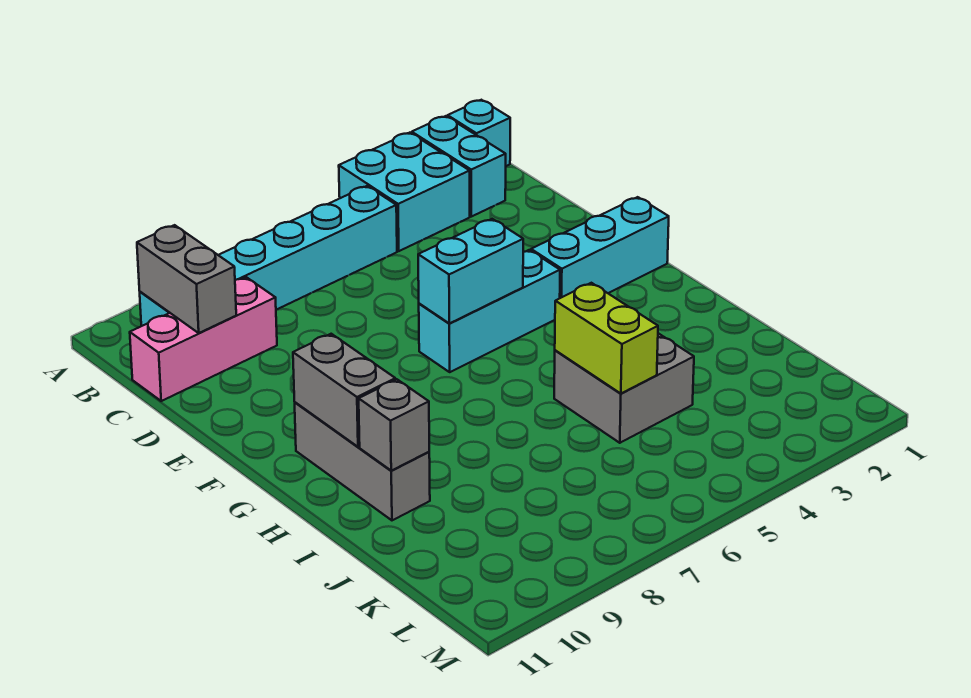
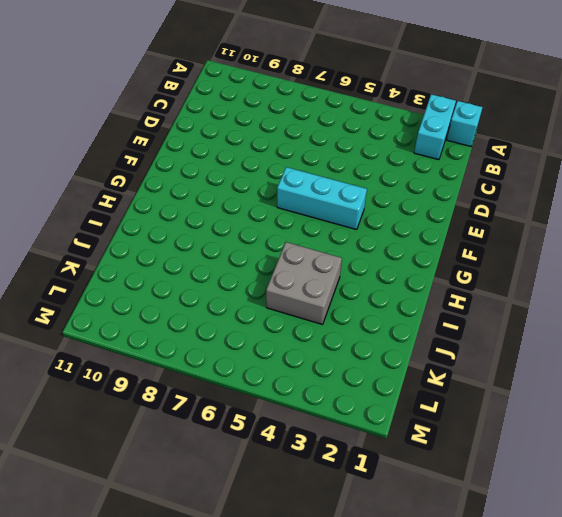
none -> cyan brick A3:B4 level 1
none -> cyan brick B5:B10 level 1
none -> pink brick C9:C11 level 1

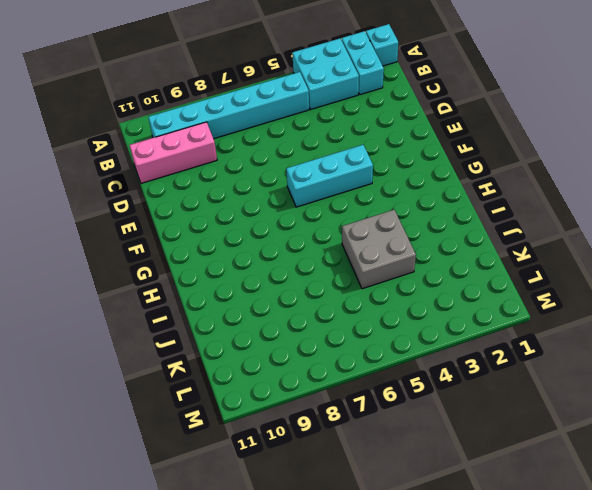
none -> cyan brick F1:F3 level 1
none -> grey brick G10:I10 level 1
none -> grey brick B10:C10 level 2

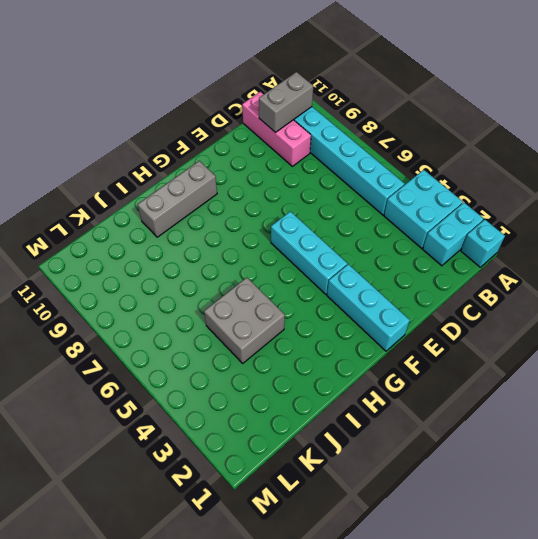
none -> cyan brick F5:F6 level 2
none -> grey brick G10:H10 level 2
none -> lime brick I5:J5 level 2

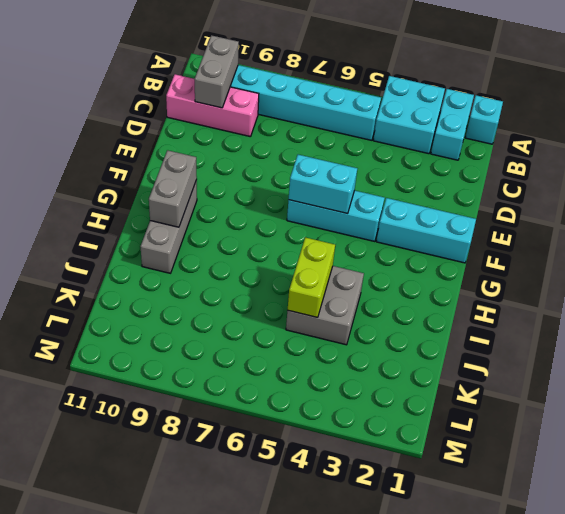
none -> grey brick I10 level 2

